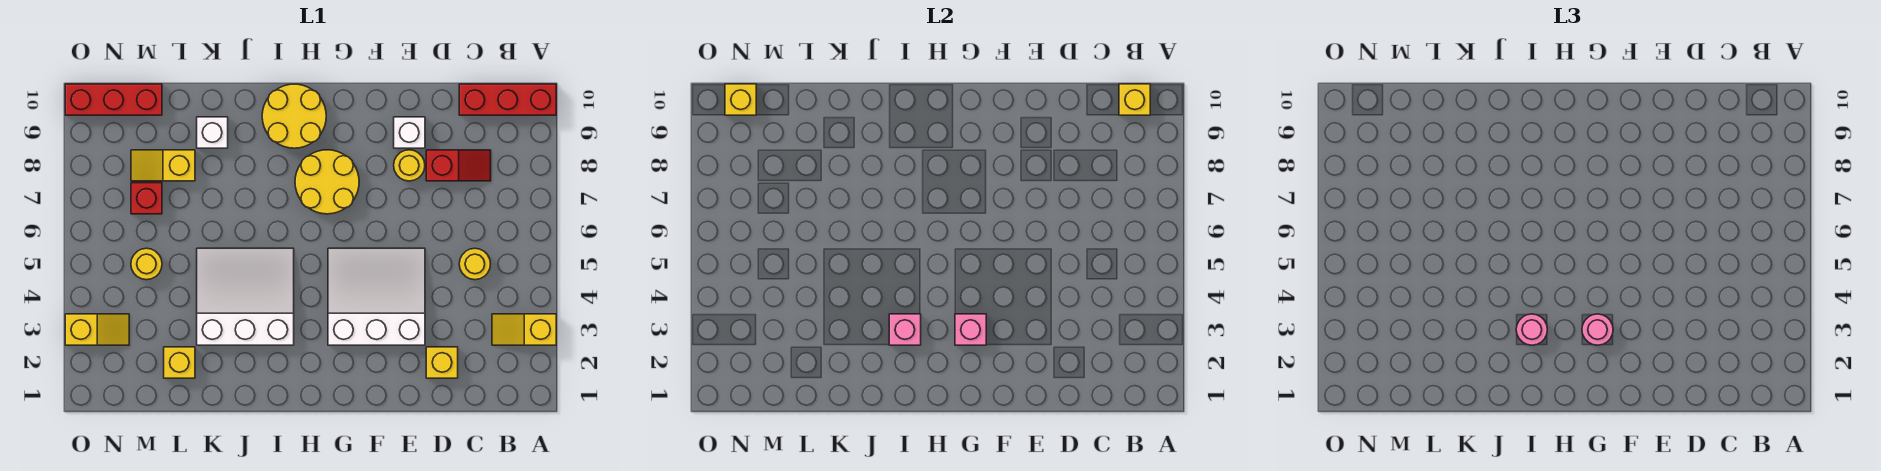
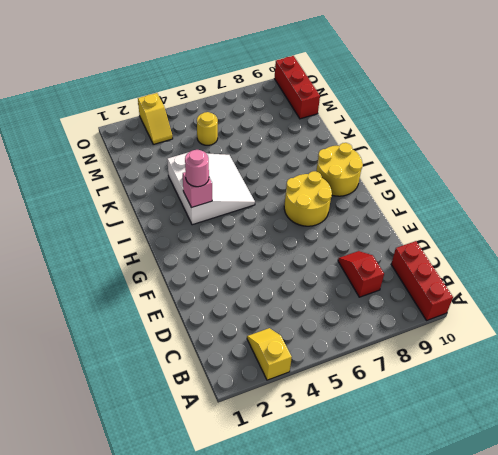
red slope C8:D8 level 1 top C -> red slope C8:D8 level 1 top D
none -> yellow round brick C5 level 1
none -> yellow brick D2 level 1
none -> white slope E3:G5 level 1 top 3

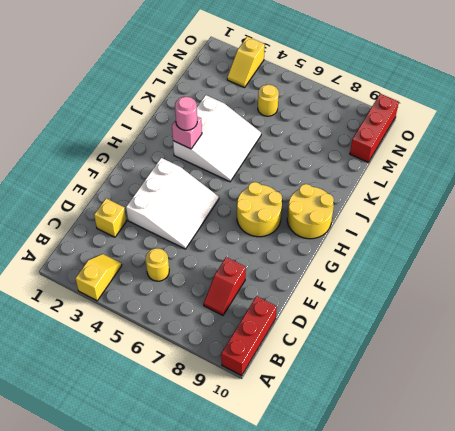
none -> yellow round brick E8 level 1
none -> white brick E9 level 1
none -> white brick K9 level 1

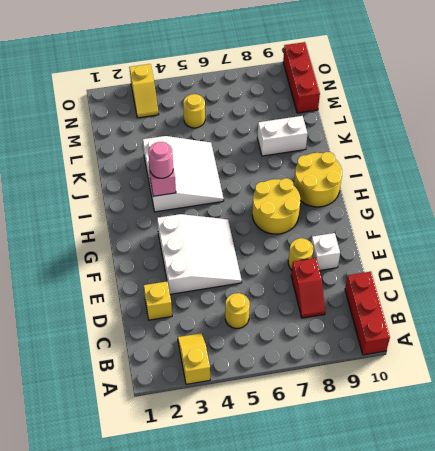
white brick K8:K9 level 1 -> white brick K9 level 1
none -> yellow brick L2 level 1
none -> yellow slope L8:M8 level 1 top L
none -> red brick M7 level 1

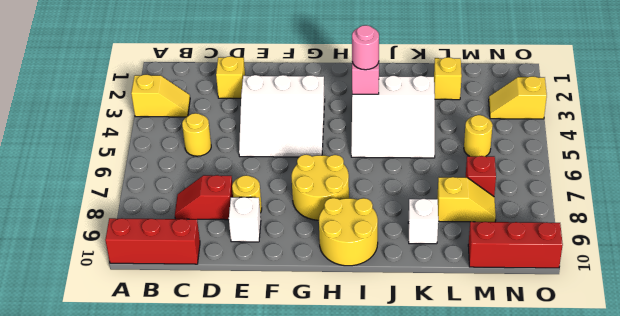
none -> yellow brick B10 level 2
none -> pink brick G3 level 2
none -> yellow brick N10 level 2

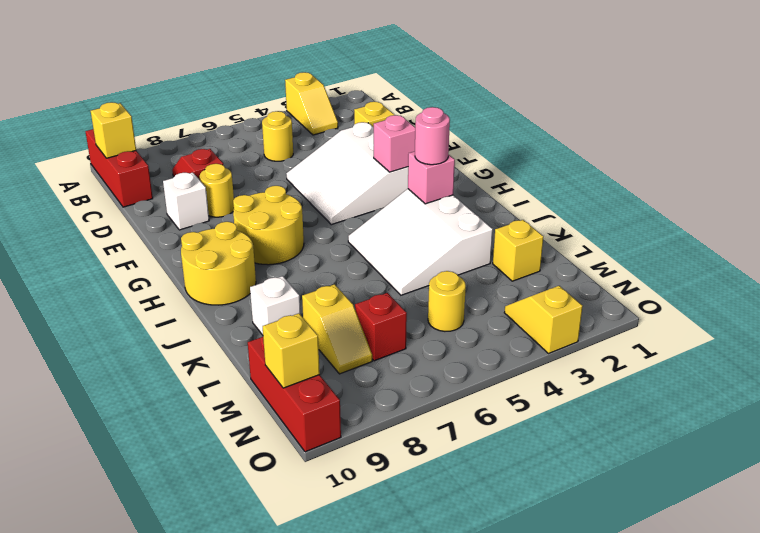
none -> pink round brick G3 level 3

